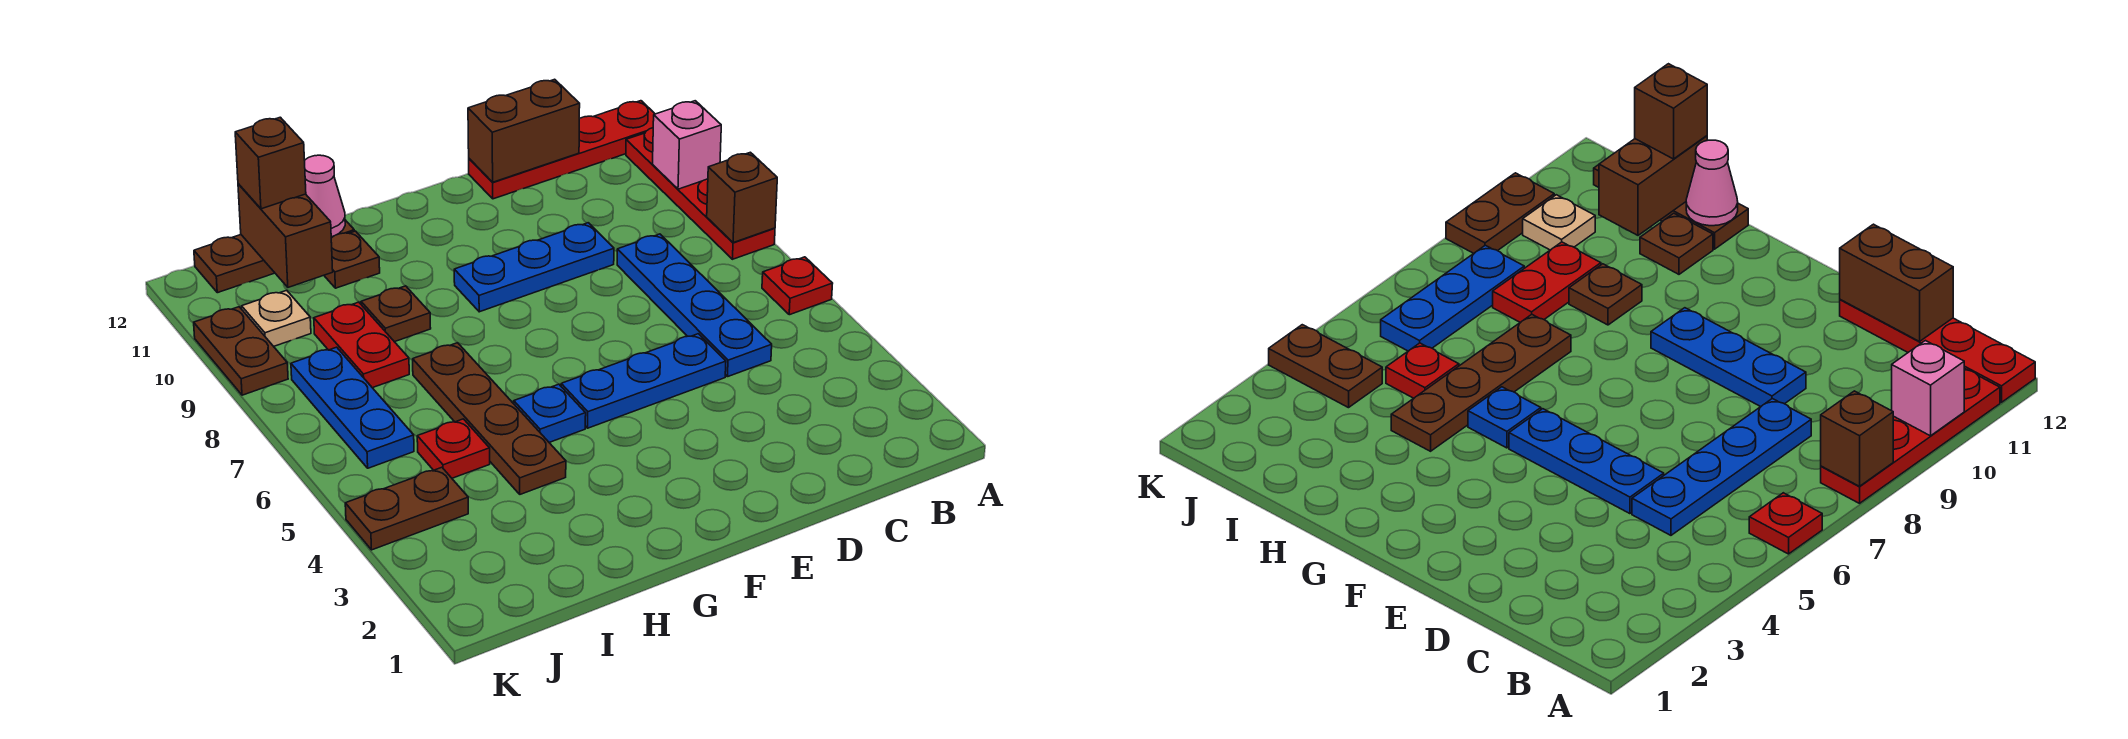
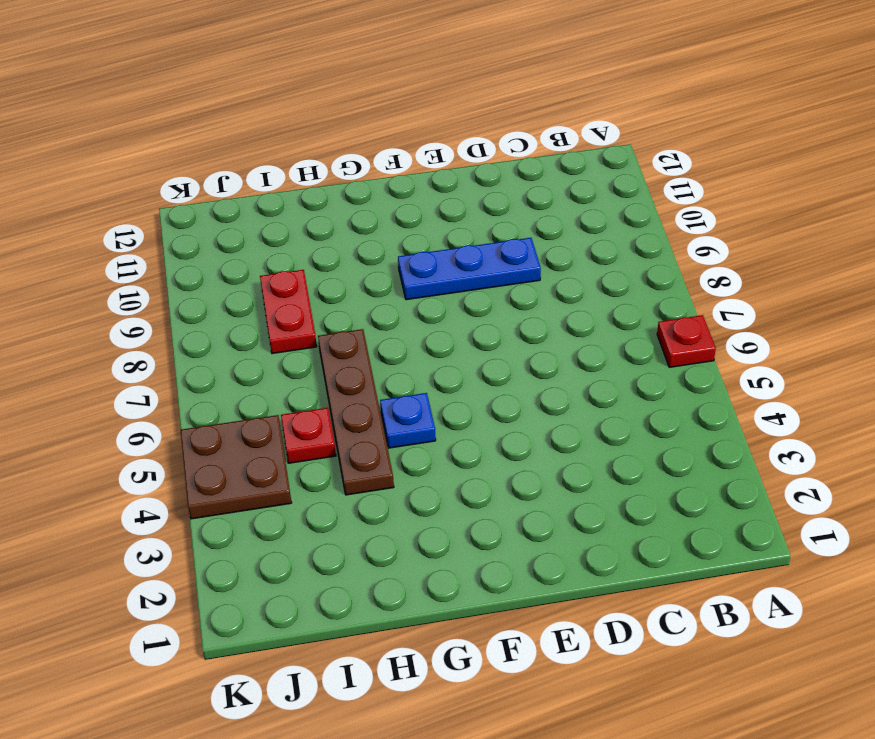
brown plate J4:K5 level 1 -> brown plate J4:K4 level 1
none -> red plate A8:A11 level 1
none -> red plate A12:D12 level 1
none -> blue plate C5:C8 level 1

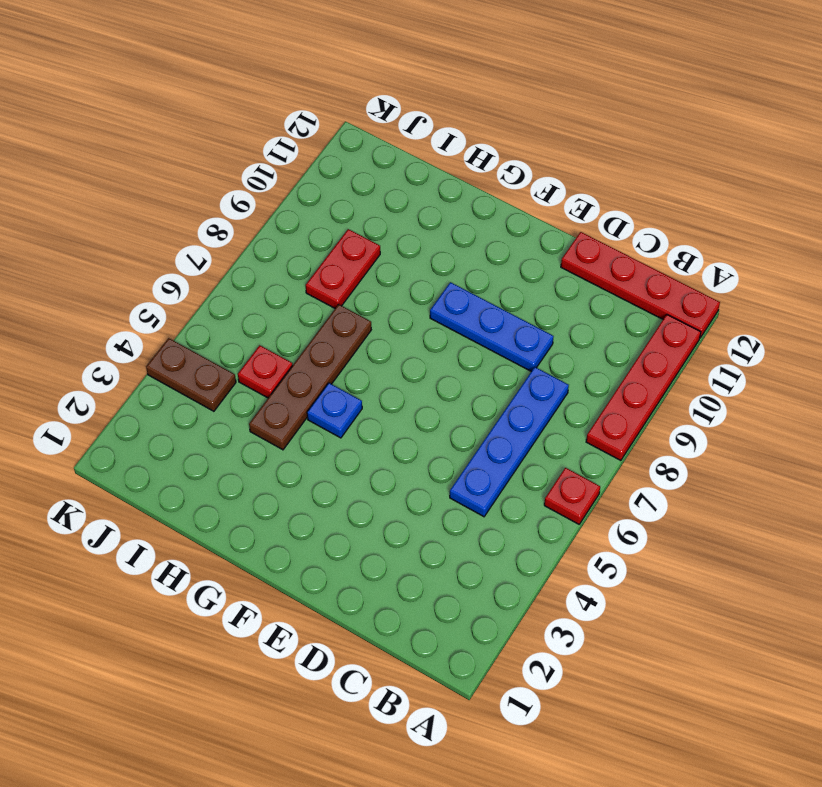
none -> blue plate D5:F5 level 1
none -> brown plate H9 level 1
none -> brown plate H11 level 1

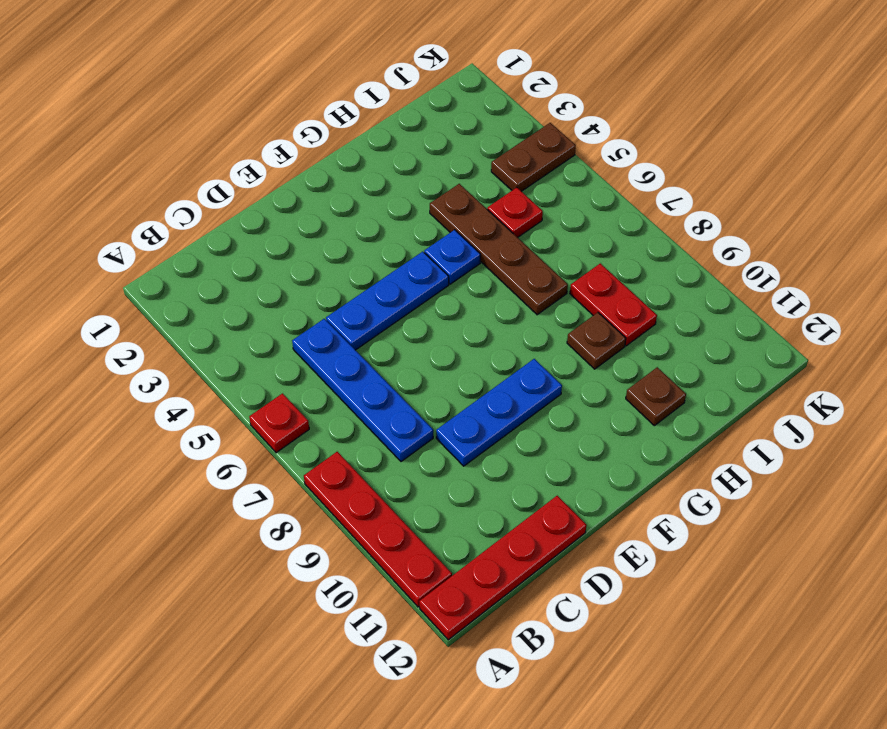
none -> brown plate H12:J12 level 1
none -> blue plate J6:J8 level 1
none -> tan plate J10 level 1

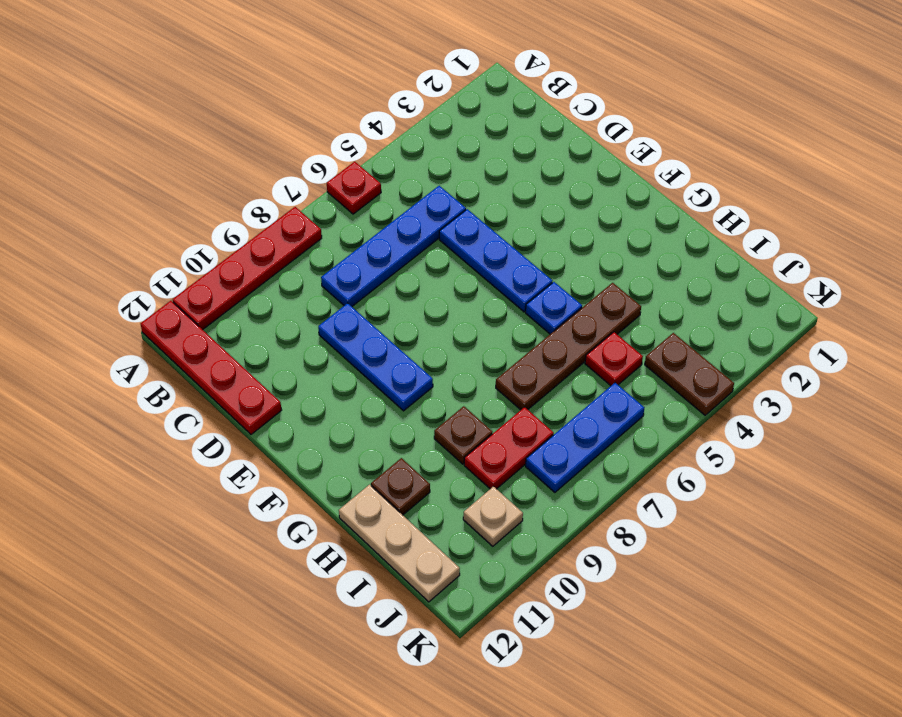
tan plate H12:J12 level 1 -> brown plate H12:J12 level 1
none -> brown plate K9:K10 level 1
none -> brown brick A8 level 2
none -> pink brick A10 level 2

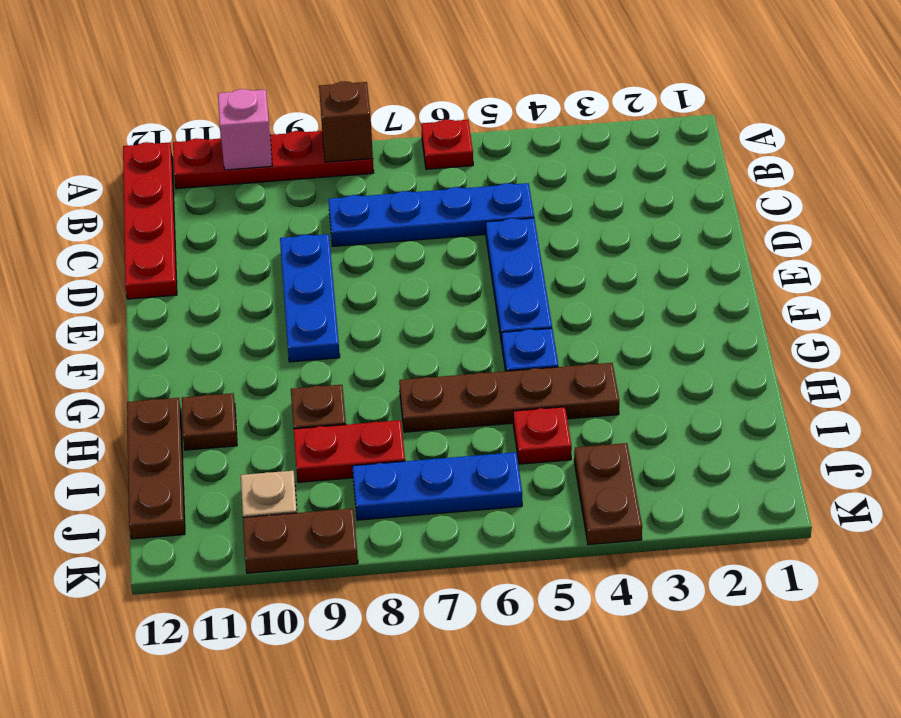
none -> brown brick C12:D12 level 2
none -> pink cone H12 level 2
none -> brown brick I11:I12 level 2

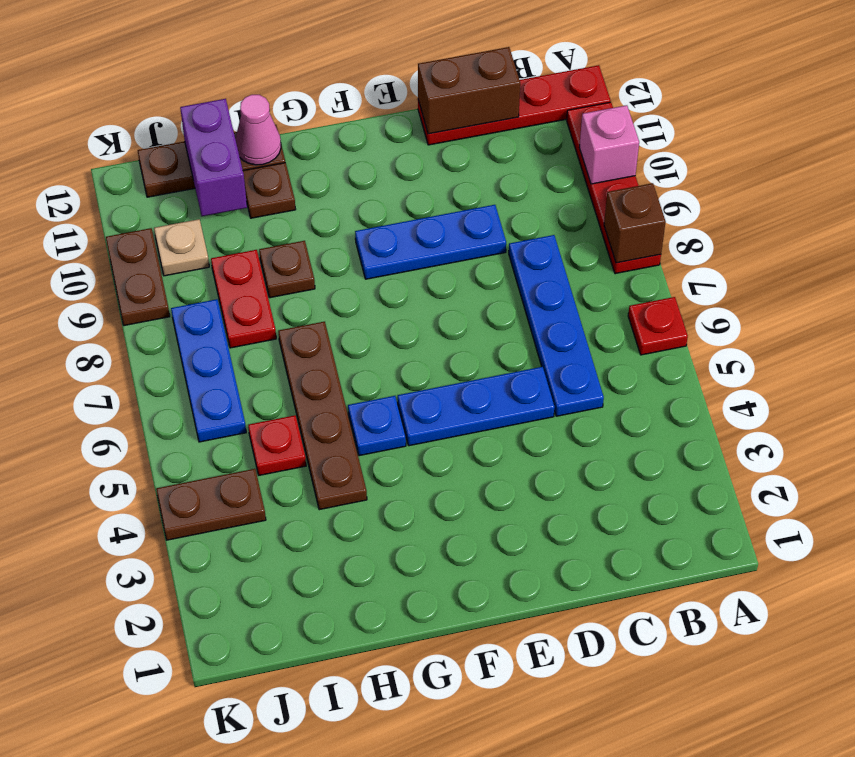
purple brick I11:I12 level 2 -> brown brick I11:I12 level 2
none -> brown brick I12 level 3

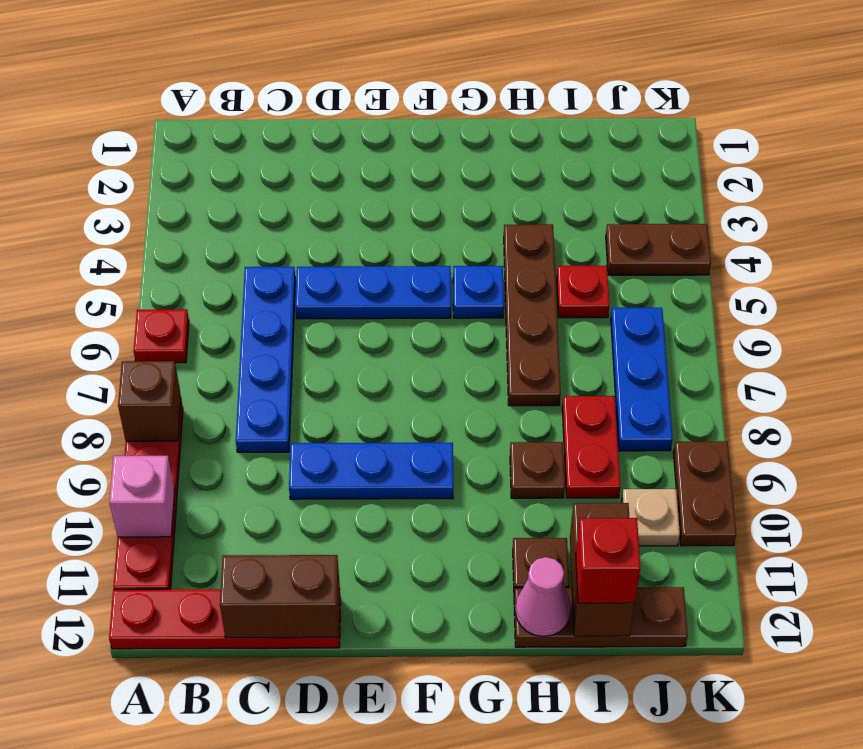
red brick I12 level 3 -> brown brick I12 level 3

